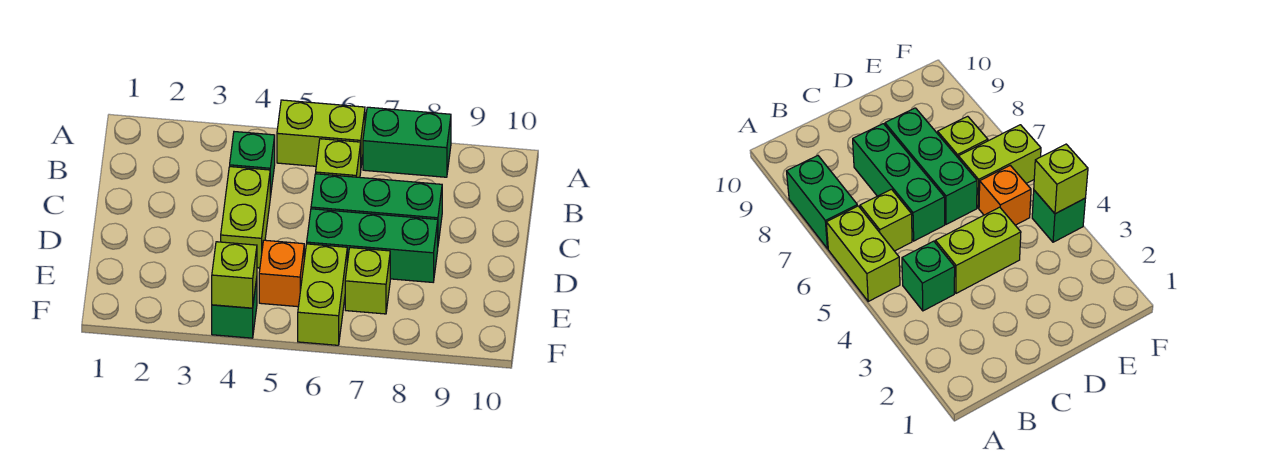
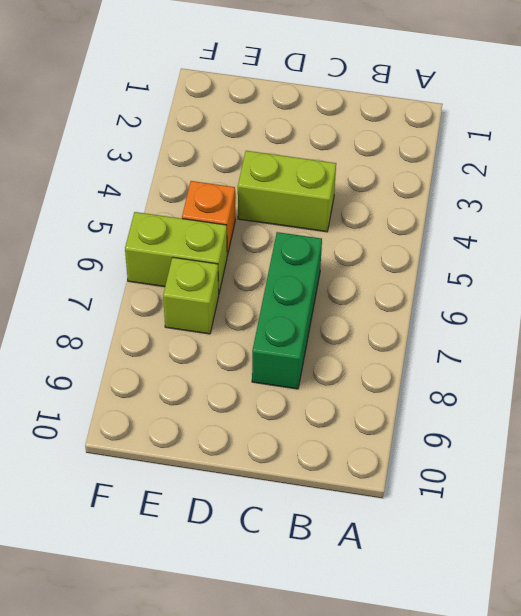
none -> lime brick A5:A6 level 1
none -> green brick A7:A8 level 1
none -> green brick B4 level 1

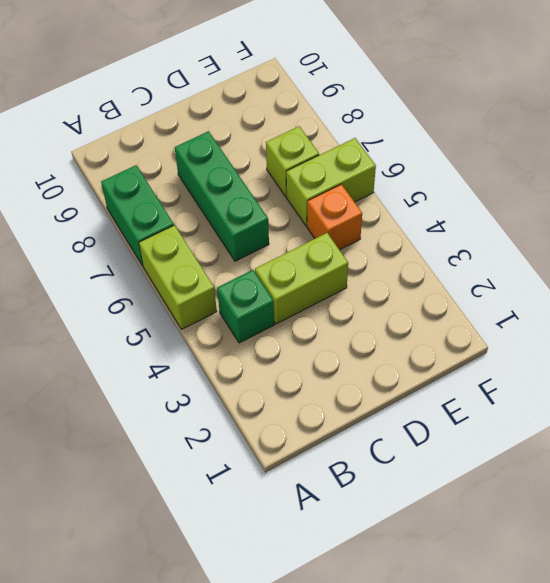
none -> lime brick B6 level 1
none -> green brick D6:D8 level 1
none -> green brick F4 level 1

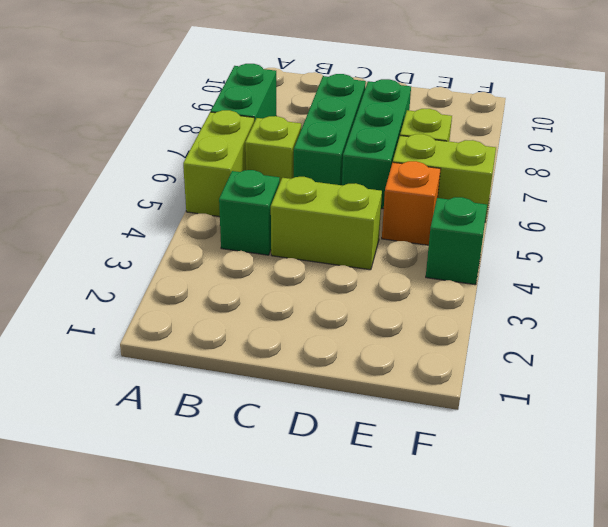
none -> lime brick F4 level 2

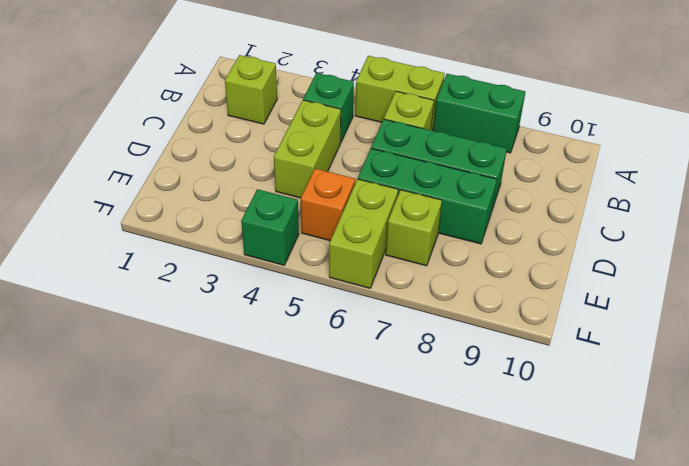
lime brick B2 level 1 -> lime brick F4 level 2

